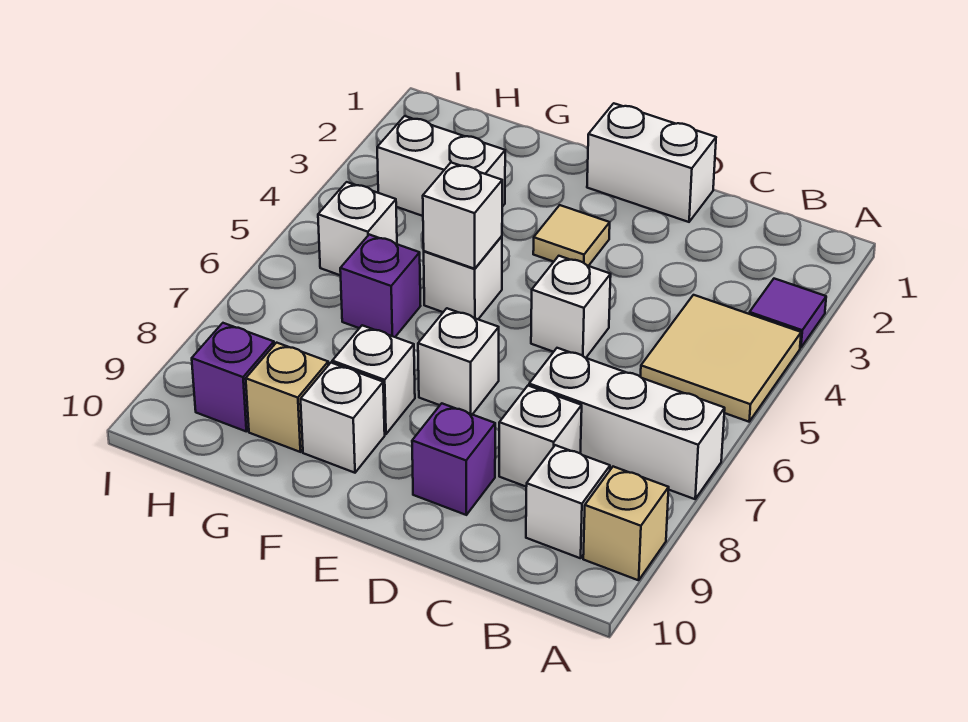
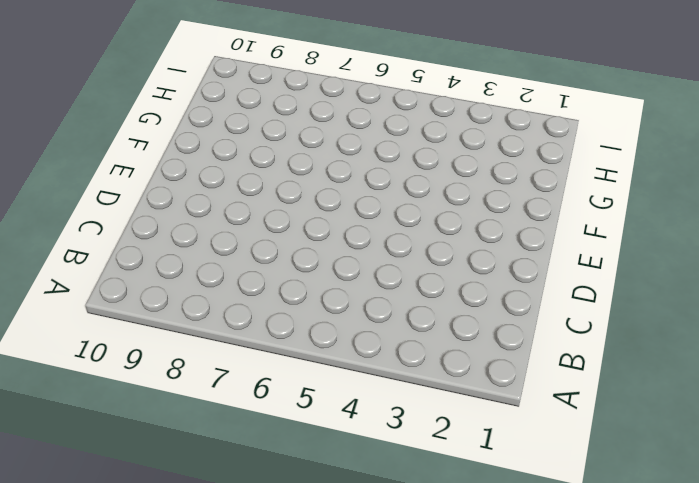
none -> purple tile A3 level 1
none -> tan tile A4:B5 level 1
none -> white brick A7:C7 level 1

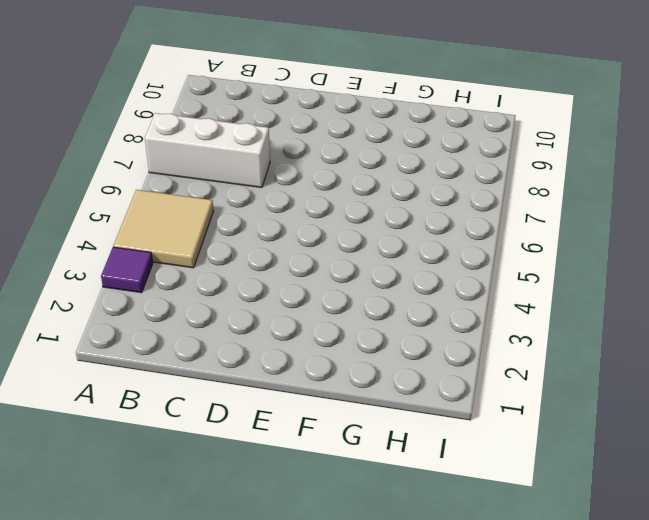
none -> tan brick A9 level 1
none -> white brick B9 level 1
none -> white brick C8 level 1

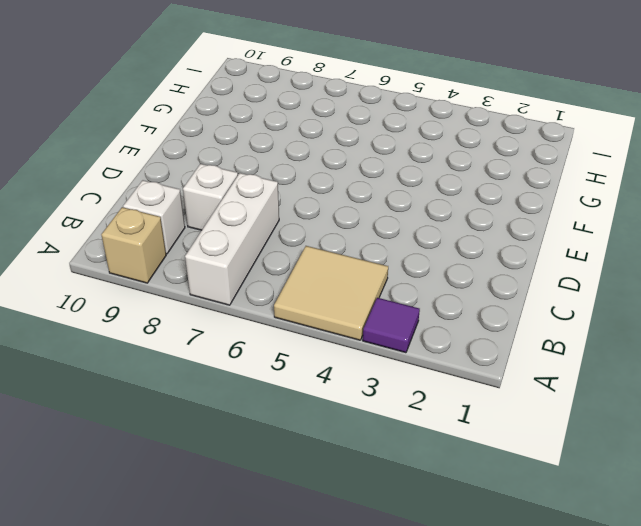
none -> white brick D1:E1 level 1
none -> white brick D5 level 1
none -> purple brick D9 level 1

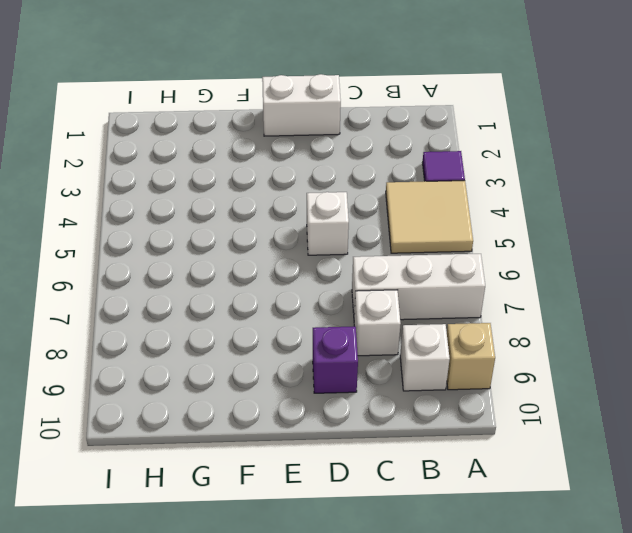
none -> tan tile E3 level 1
none -> white brick E7 level 1
none -> white brick F5 level 1

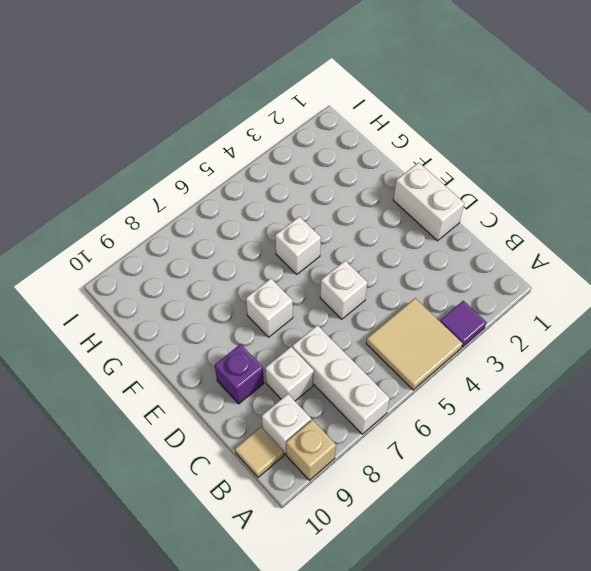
tan tile B10 level 1 -> tan tile E3 level 1
none -> white brick F8 level 1
none -> white brick F9 level 1
none -> white brick G3:H3 level 1

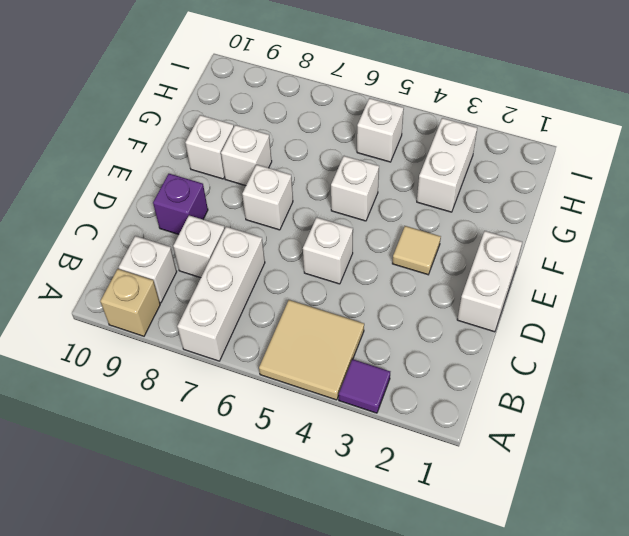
none -> purple brick G6 level 1
none -> tan brick G9 level 1
none -> purple brick H9 level 1

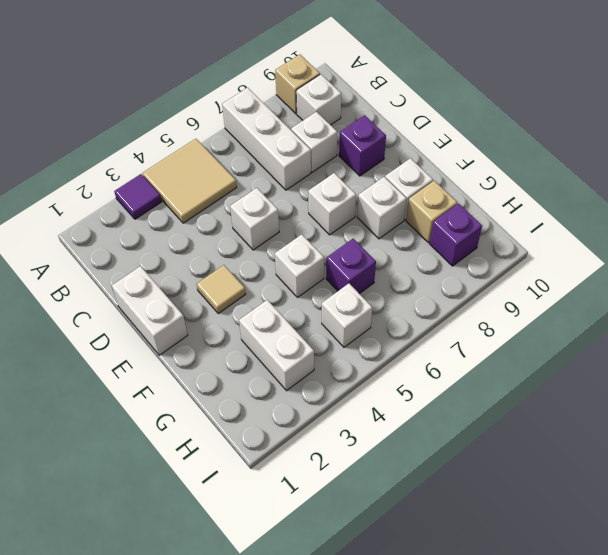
none -> white brick F5 level 2

